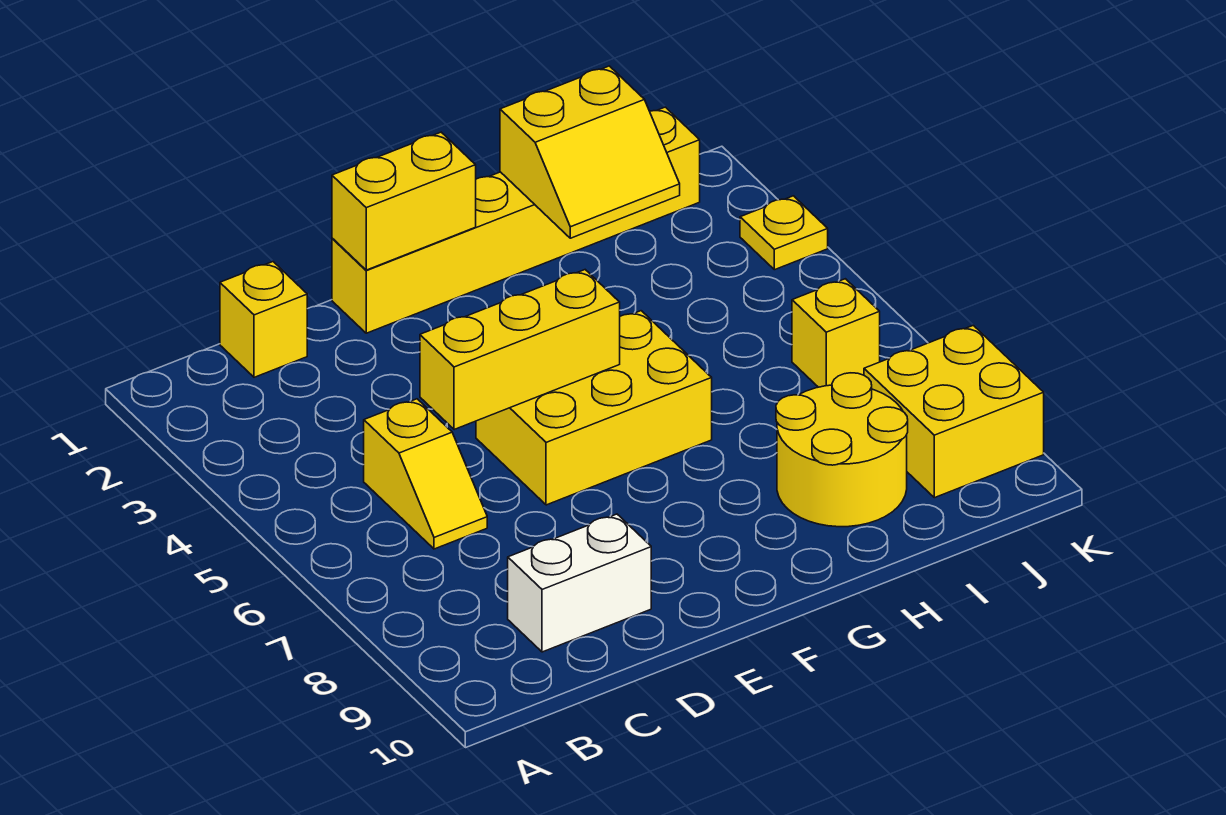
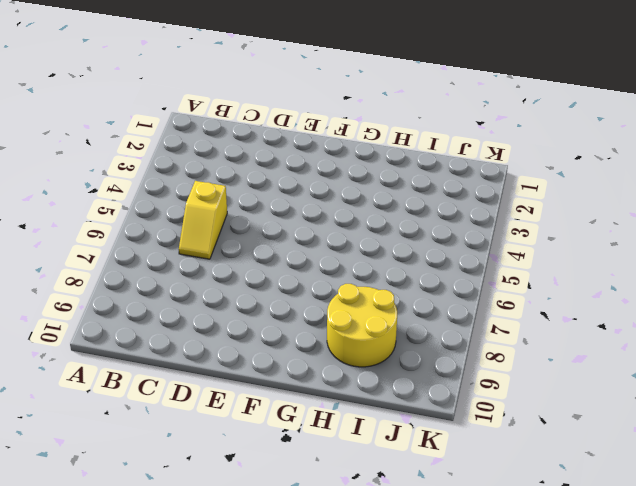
none -> yellow brick C1 level 1
none -> white brick C9:D9 level 1
none -> yellow brick E1:J1 level 1

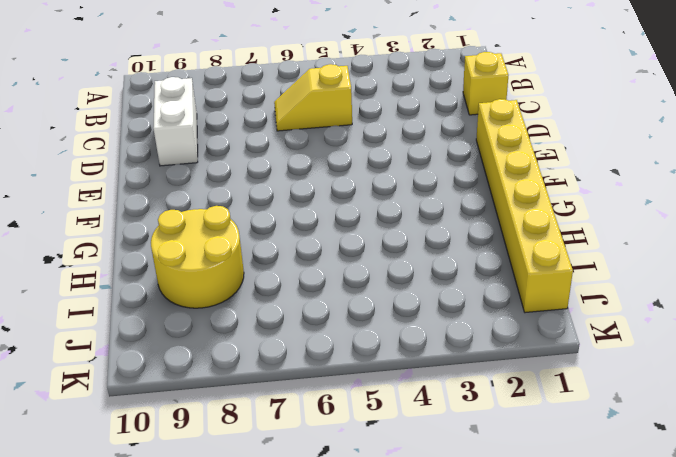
none -> yellow brick E5:G6 level 1
none -> yellow brick J6 level 1
none -> yellow brick J8:K9 level 1

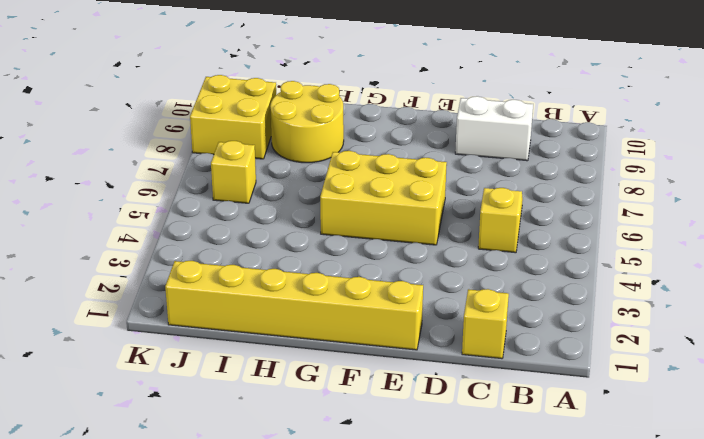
none -> yellow plate K3 level 1
none -> yellow brick D5:F5 level 2
none -> yellow brick E1:F1 level 2

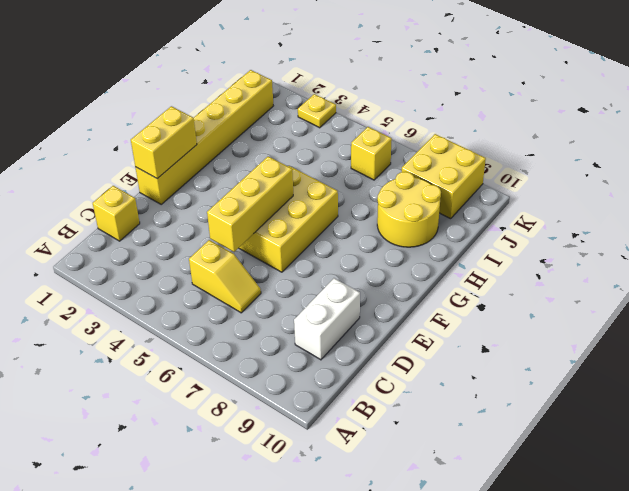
none -> yellow slope H1:I2 level 2 top 1

